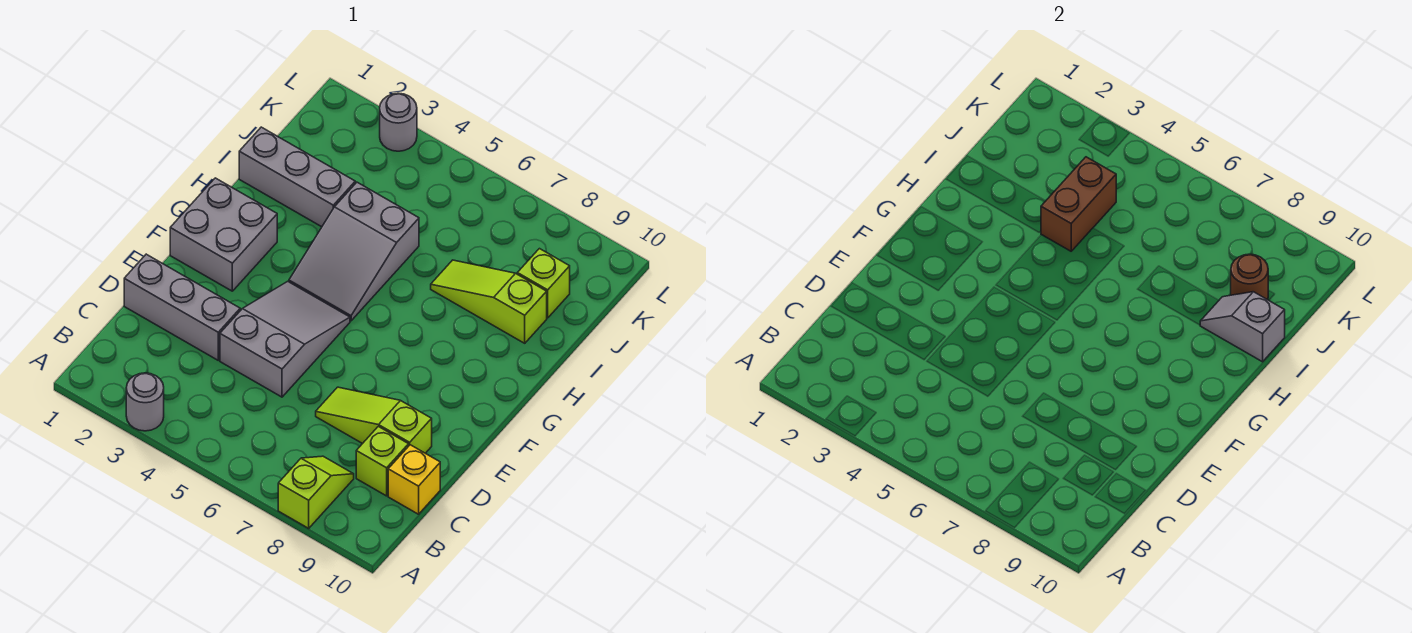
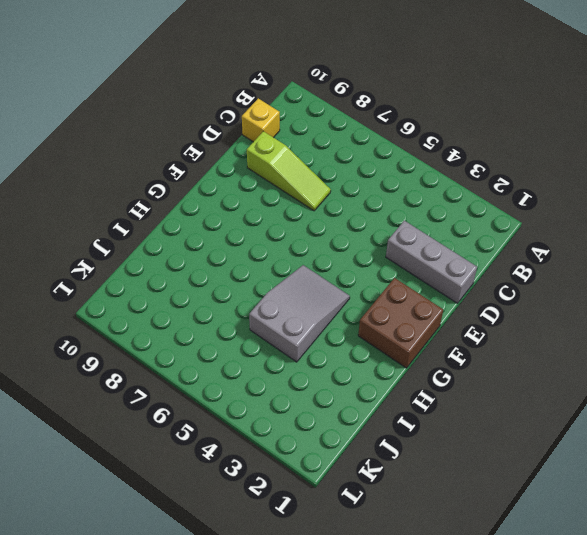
brown brick F1:G2 level 1 -> grey brick F1:G2 level 1
none -> grey round brick A3 level 1
none -> lime slope A8:B8 level 1 top A
none -> lime brick C9 level 1

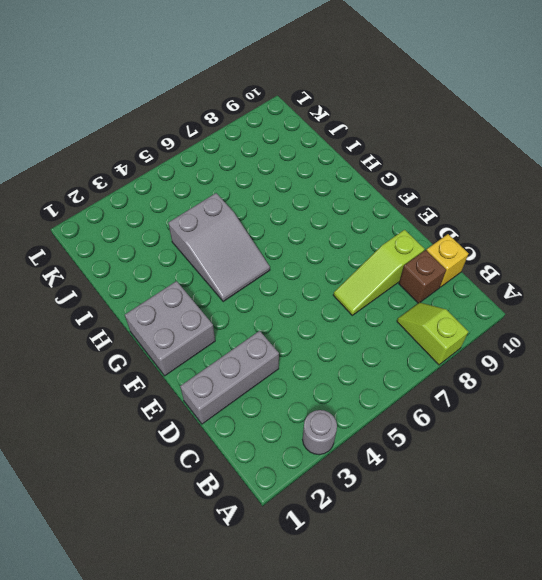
brown brick C9 level 1 -> lime brick C9 level 1
none -> grey slope D4:F5 level 1 top D
none -> grey brick I1:I3 level 1
none -> lime slope I7:I9 level 1 top 9

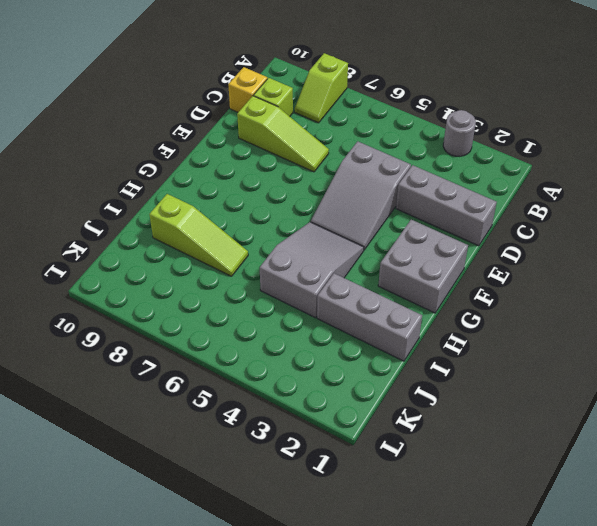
none -> lime brick J9 level 1
none -> grey round brick L3 level 1
none -> brown brick I4:J4 level 2

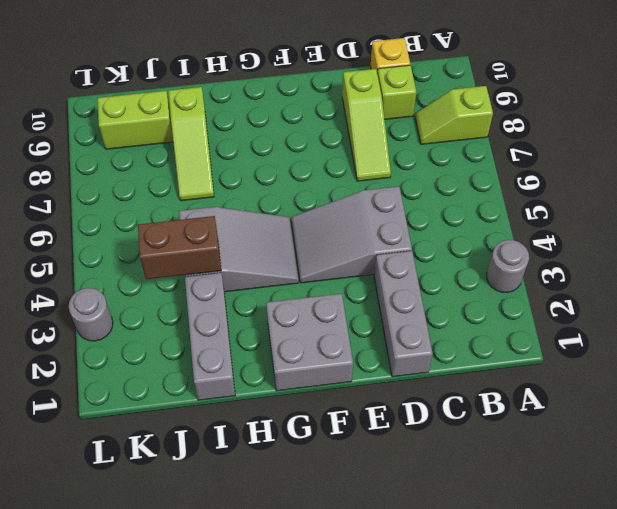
lime brick J9:K9 level 1 -> lime brick J9 level 1
none -> grey slope I9:I10 level 2 top 10
none -> brown round brick J9 level 2

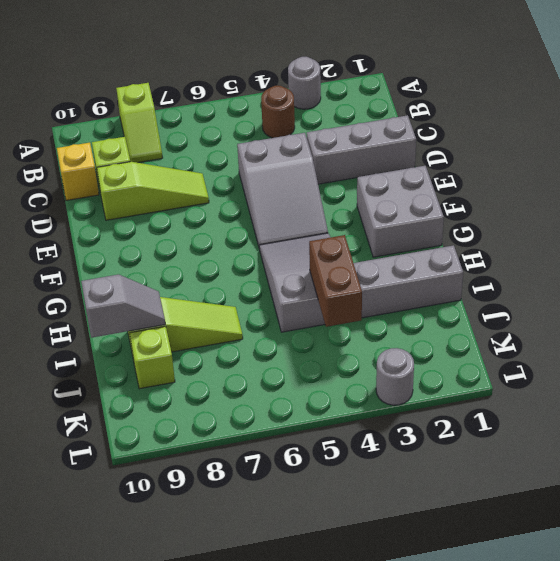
brown round brick B4 level 1 -> brown round brick J9 level 2

